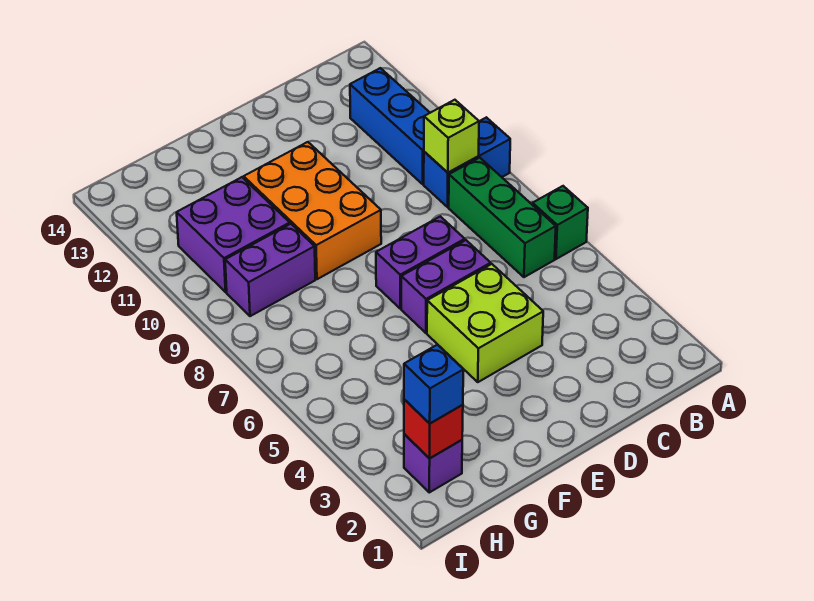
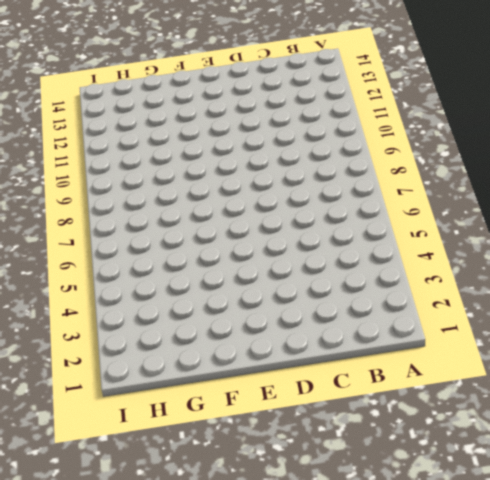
none -> green brick A6 level 1
none -> blue brick A9:B9 level 1
none -> green brick B6:B8 level 1

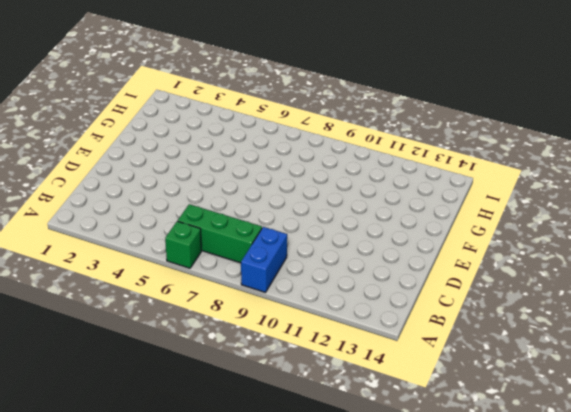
none -> blue brick B10:B12 level 1
none -> lime brick D4:E5 level 1
none -> purple brick D6:E6 level 1

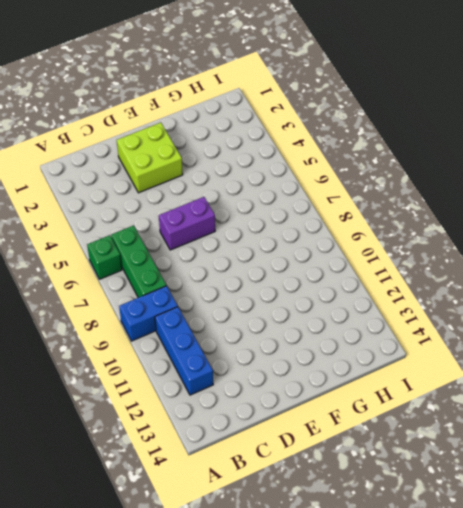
lime brick D2:E3 level 1 -> lime brick D4:E5 level 1
none -> purple brick D7:E7 level 1
none -> orange brick E9:F11 level 1
none -> purple brick G9:H9 level 1

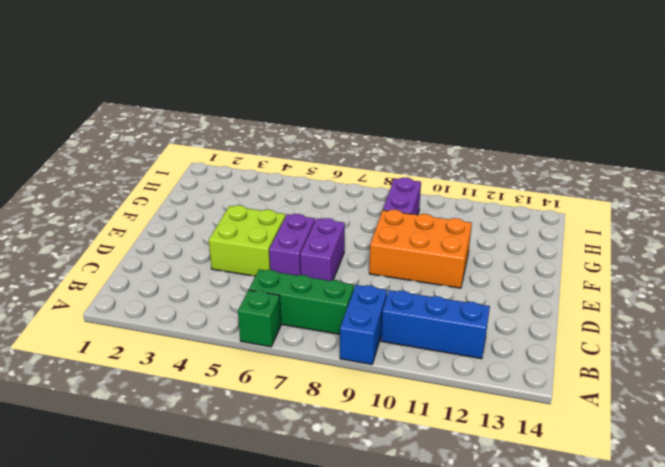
none -> purple brick G10:H11 level 1
none -> purple brick H2 level 1
none -> lime brick B9 level 2

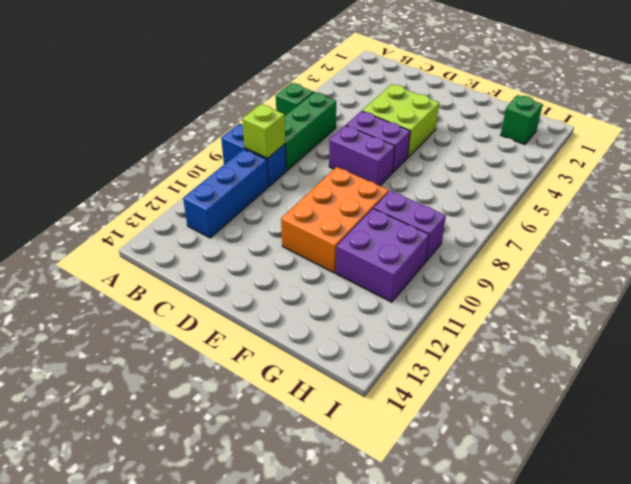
green brick H2 level 1 -> purple brick H2 level 1
none -> red brick H2 level 2
none -> blue brick H2 level 3

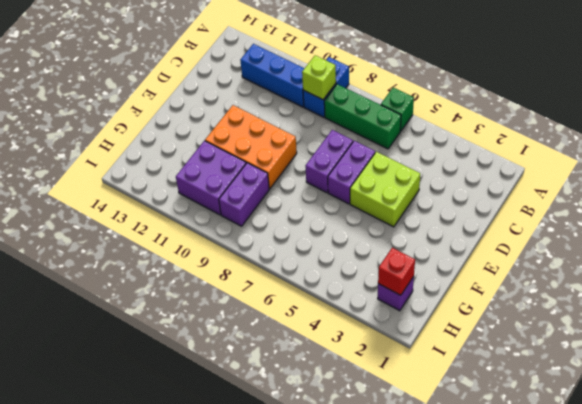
none -> blue brick H2 level 3

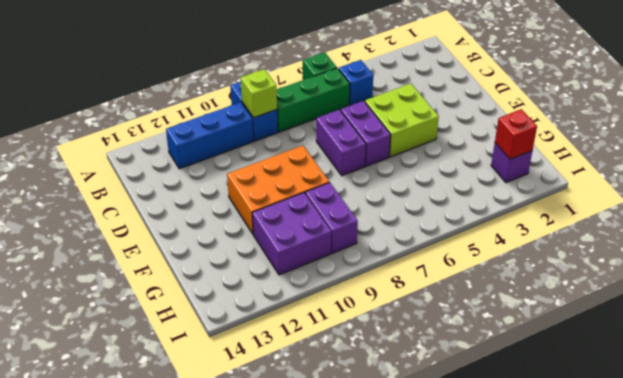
blue brick B5 level 1 -> blue brick H2 level 3

